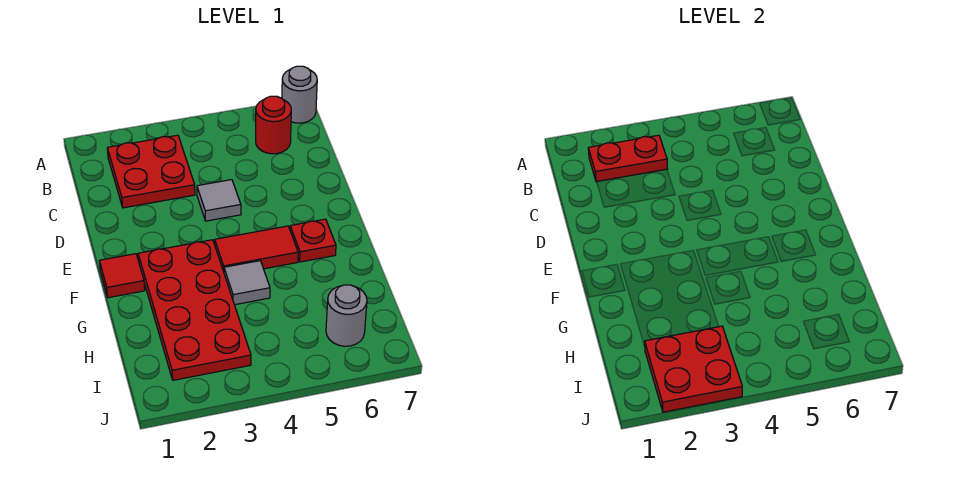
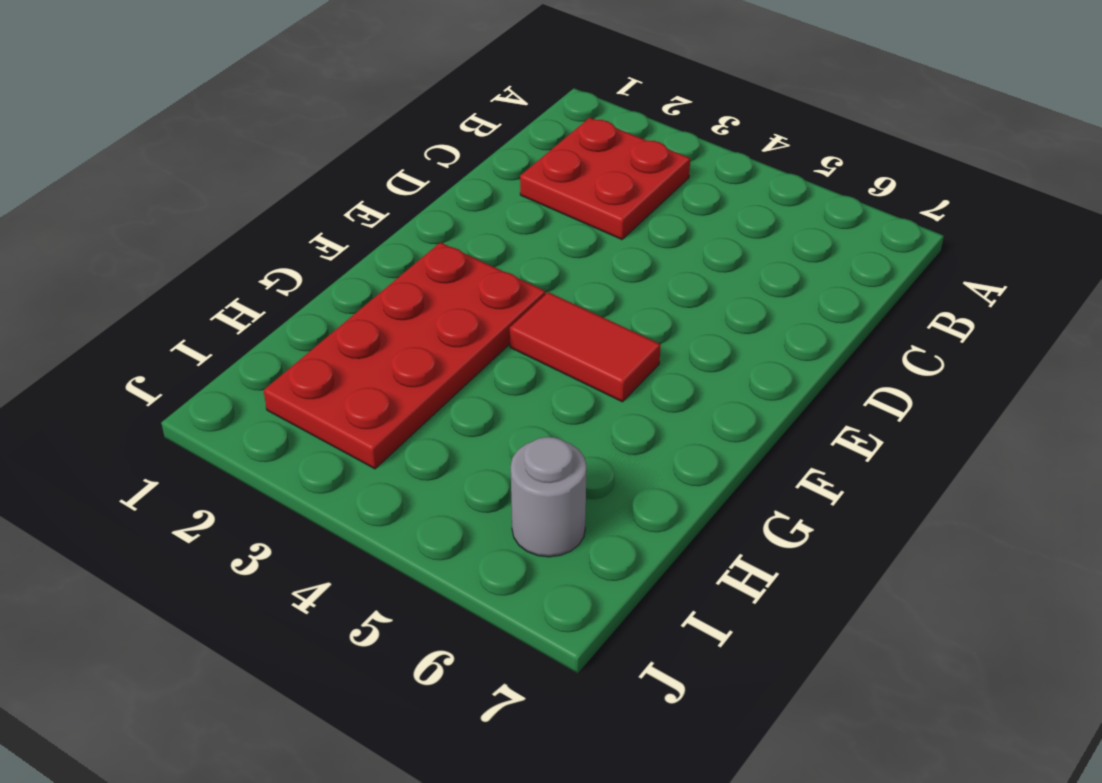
none -> grey round brick A7 level 1
none -> red round brick B6 level 1
none -> grey tile D4 level 1

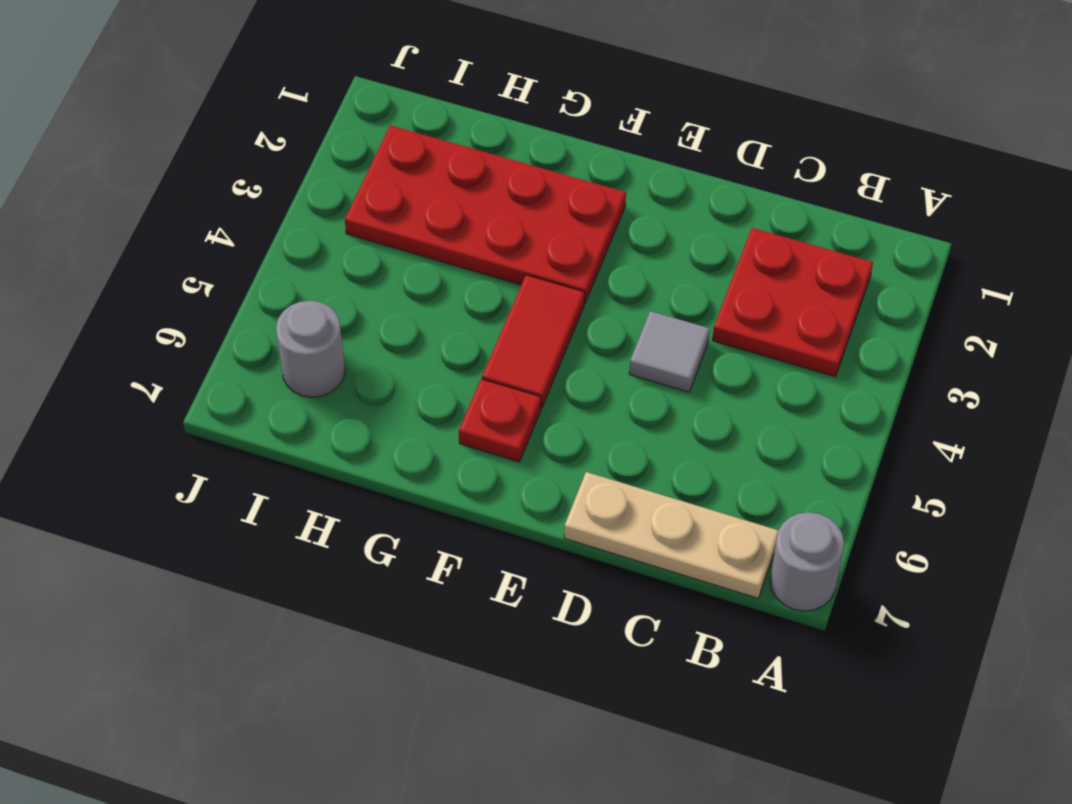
tan plate B7:D7 level 1 -> none
none -> red round brick B6 level 1
none -> red tile F1 level 1
none -> grey tile G4 level 1

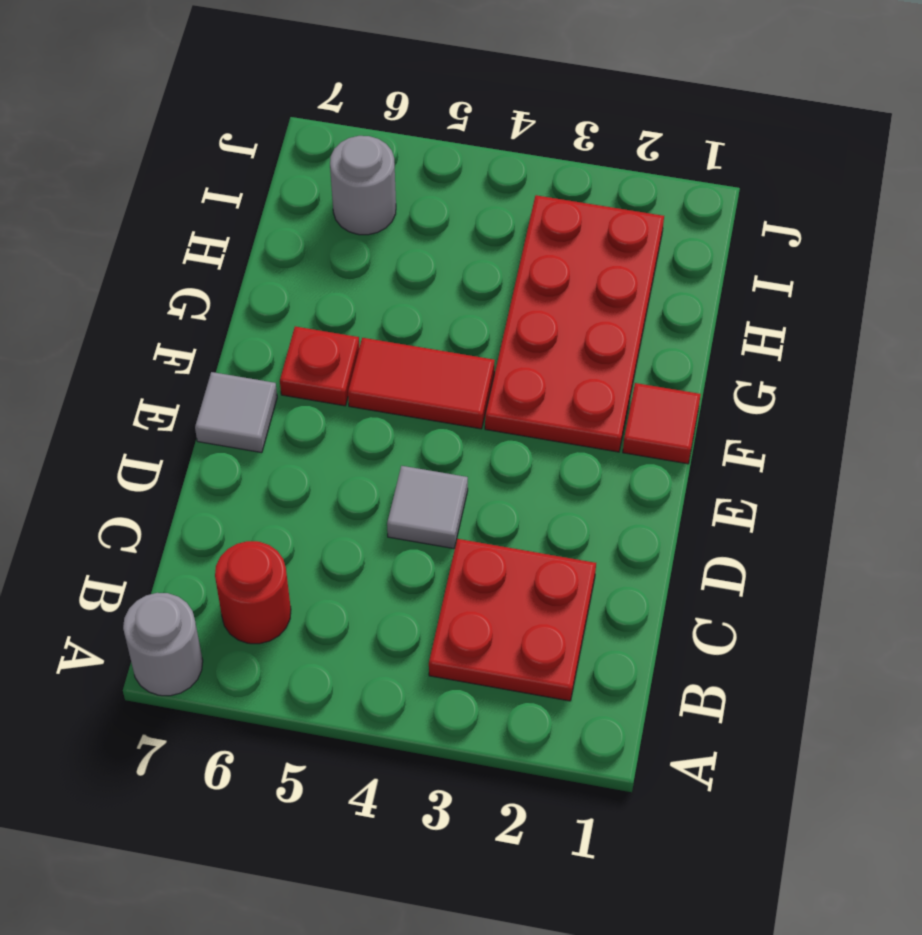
grey tile E7 level 1 -> grey tile G4 level 1
none -> red plate B2:B3 level 2
none -> red plate I2:J3 level 2

